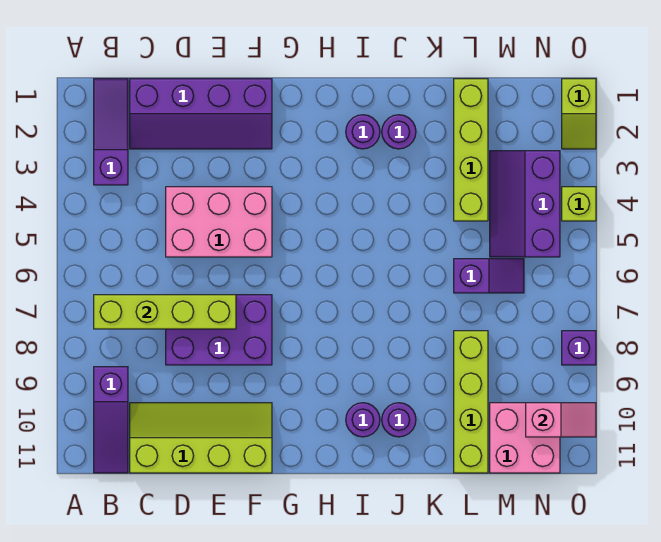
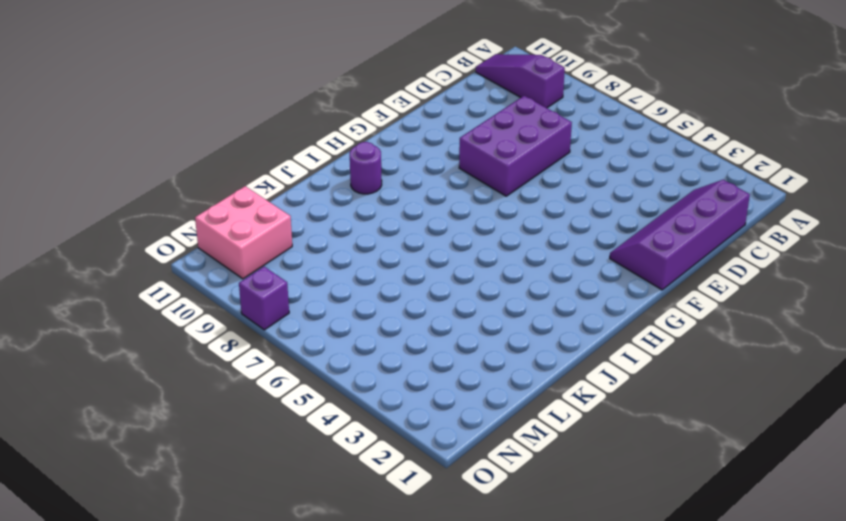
none -> purple slope B1:B3 level 1 top 3
none -> lime slope C10:F11 level 1 top 11
none -> pink brick D4:F5 level 1

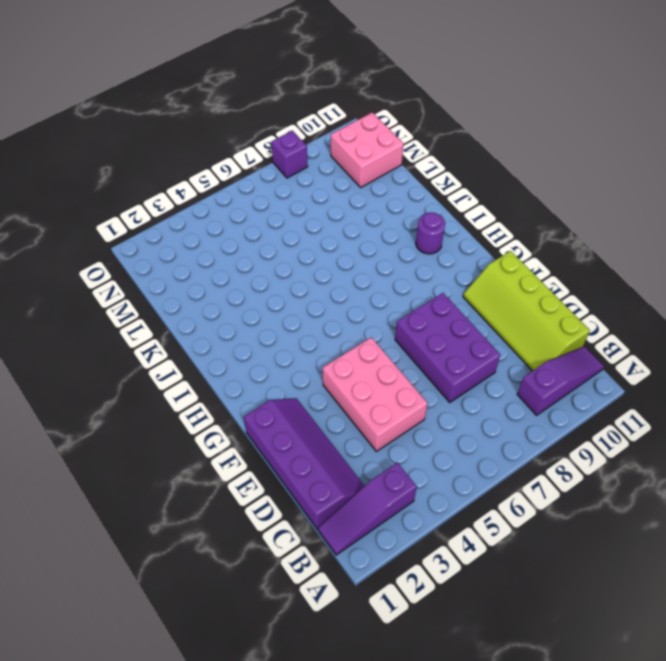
none -> purple round brick I2 level 1
none -> purple round brick J2 level 1
none -> purple round brick J10 level 1

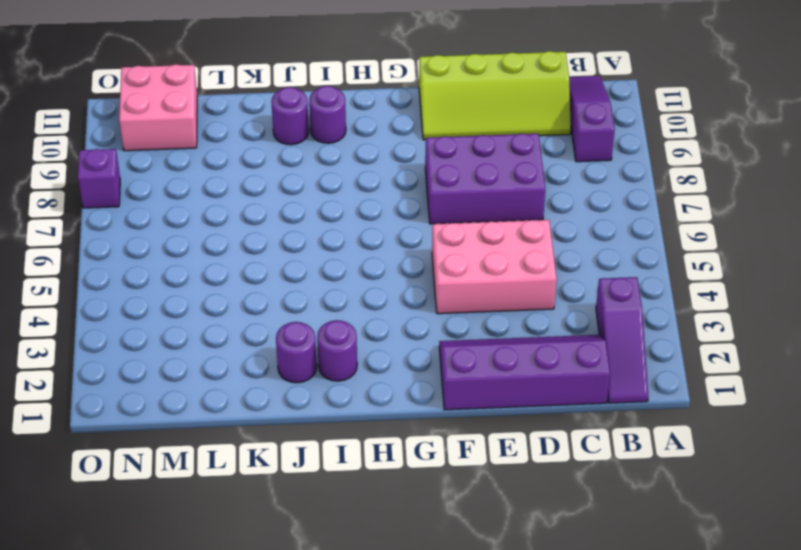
none -> lime brick L1:L4 level 1
none -> purple slope L6:M6 level 1 top L
none -> lime brick L8:L11 level 1

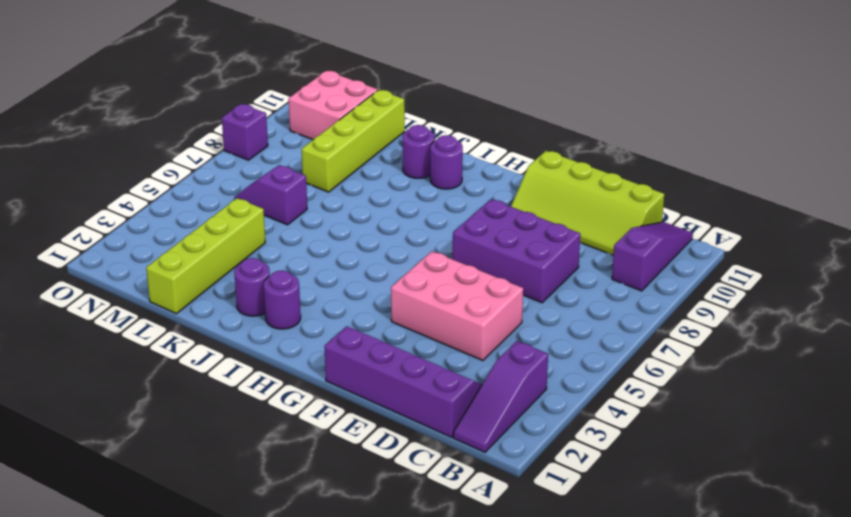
none -> purple slope M3:N5 level 1 top N
none -> lime slope O1:O2 level 1 top 1
none -> lime brick O4 level 1

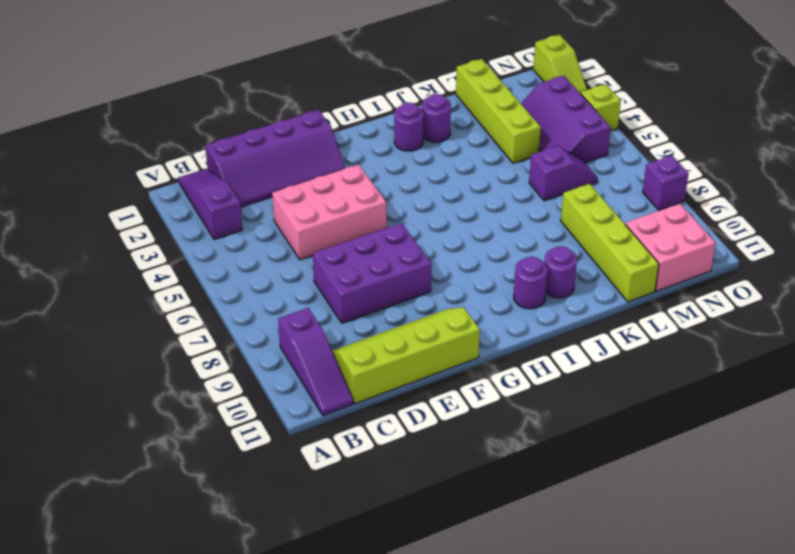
none -> lime brick B7:E7 level 2
none -> pink slope N10:O10 level 2 top N

